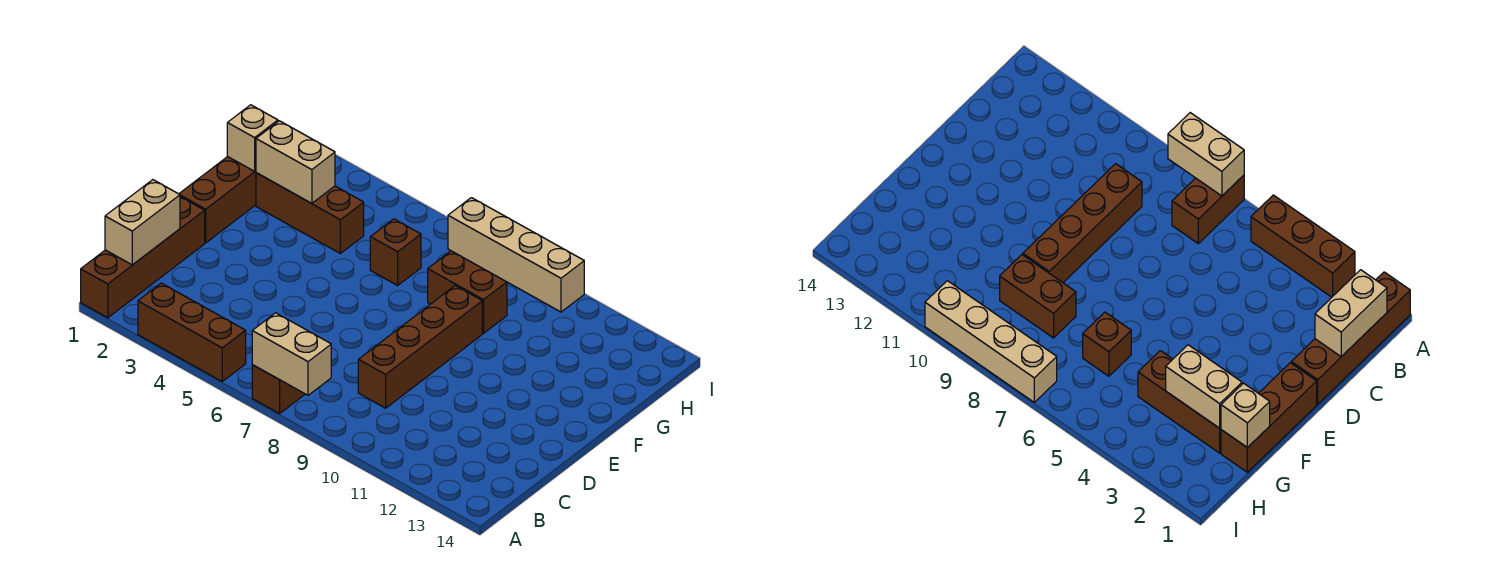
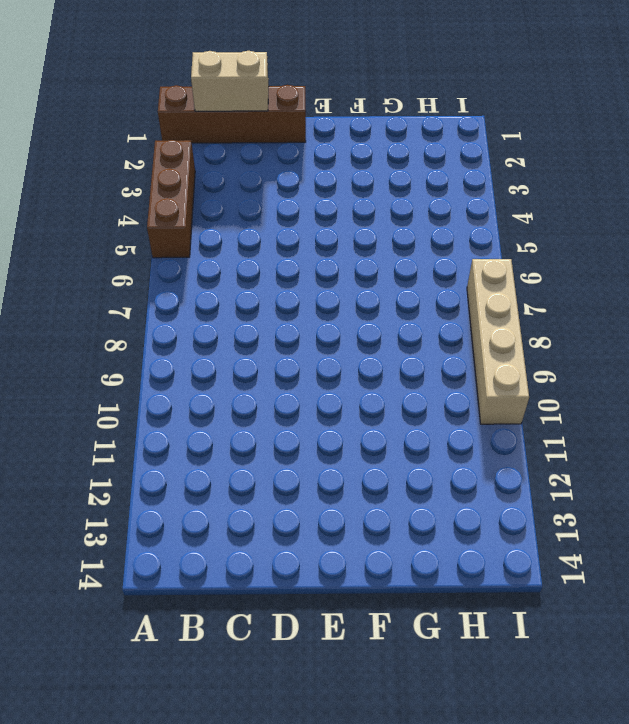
none -> brown brick A7:B7 level 1
none -> brown brick C9:F9 level 1
none -> brown brick E1:G1 level 1

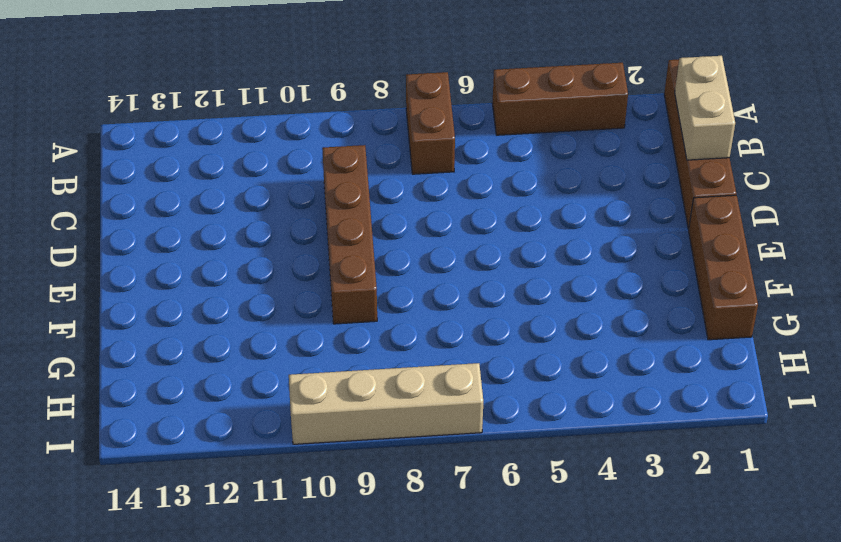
none -> brown brick G2:G4 level 1
none -> brown brick G6 level 1
none -> brown brick G8:G9 level 1

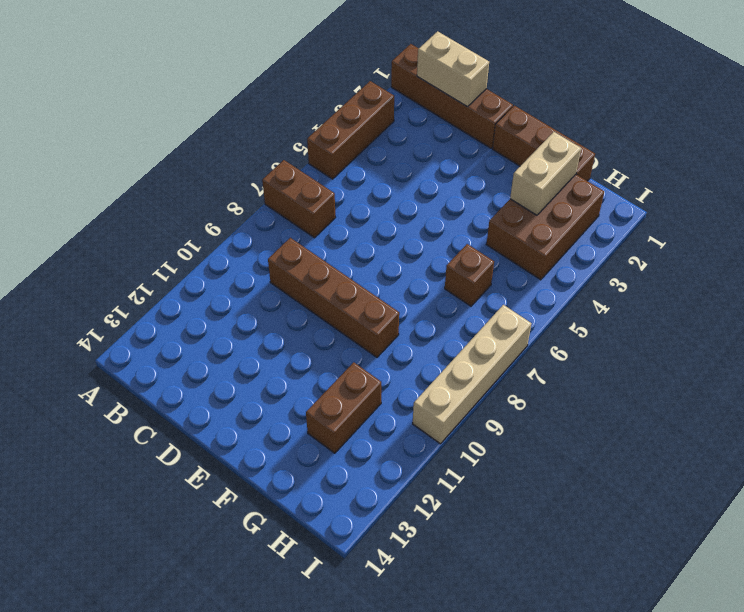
brown brick G2:H4 level 1 -> brown brick G2:G4 level 1
brown brick G11:G12 level 1 -> brown brick G8:G9 level 1
none -> tan brick A7:A8 level 2
none -> tan brick G1 level 2

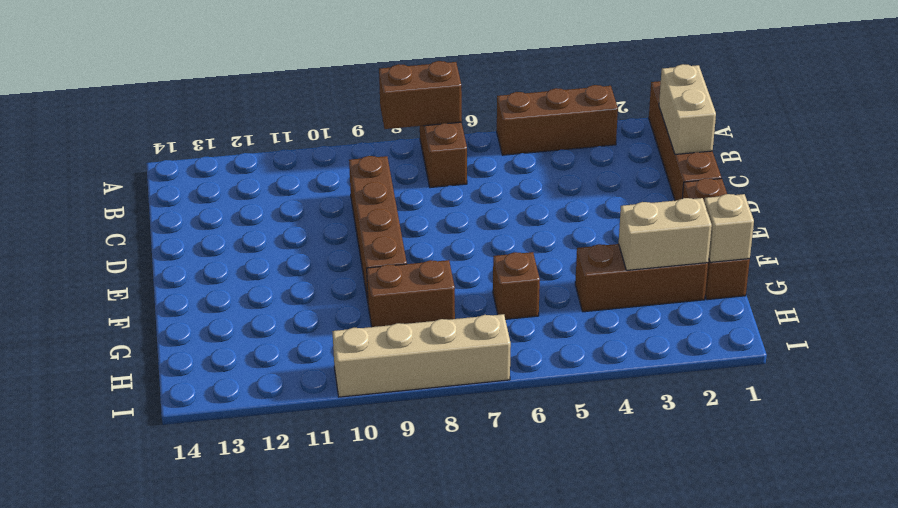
brown brick A7:A8 level 2 -> tan brick A7:A8 level 2

